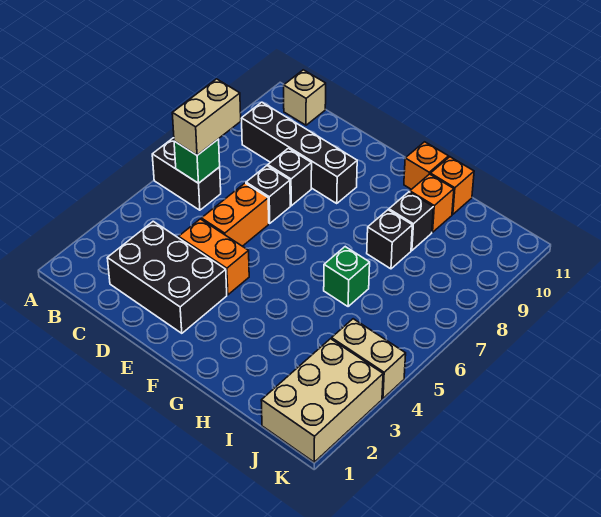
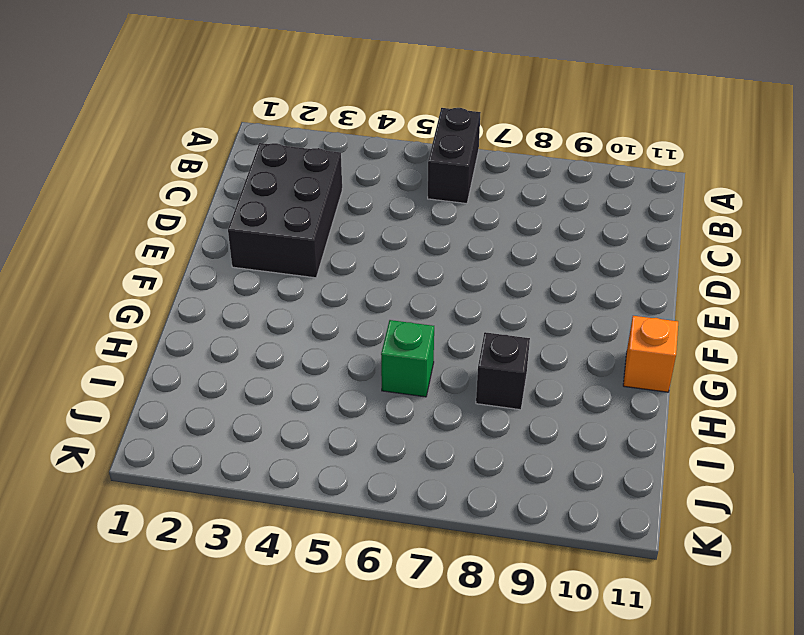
none -> black brick B9:E9 level 1
none -> tan brick B11 level 1
none -> orange brick D4:E4 level 1

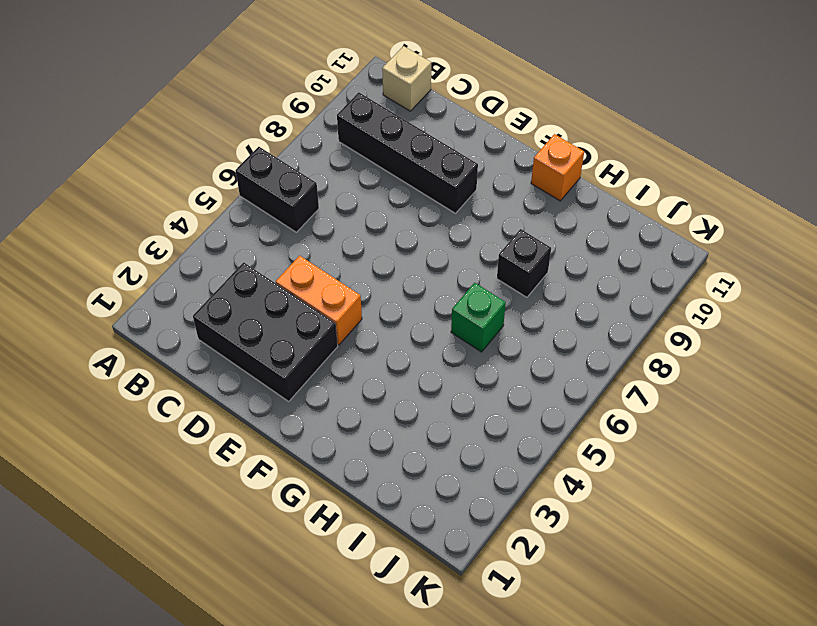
none -> orange brick D5:D6 level 1
none -> black brick D7 level 1
none -> black brick D8 level 1

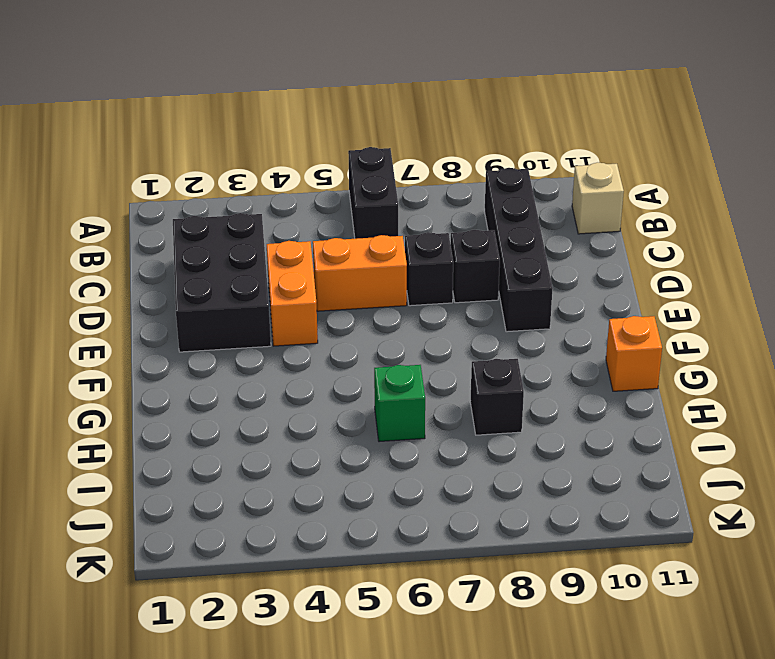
none -> black brick H9 level 1
none -> orange brick H10 level 1
none -> orange brick H11 level 1

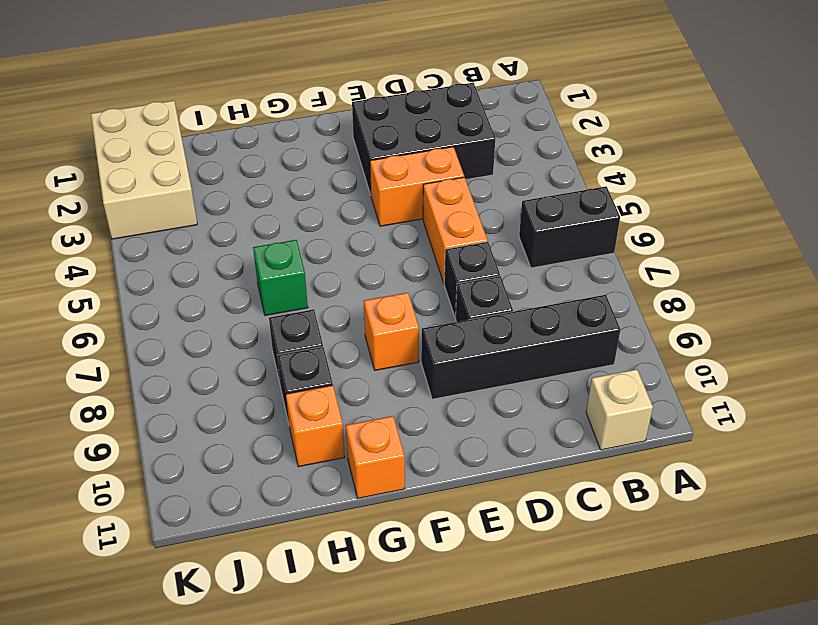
orange brick F8 level 1 -> orange brick H11 level 1
none -> tan brick J4:K4 level 1
none -> green brick B6 level 2
none -> tan brick B6:B7 level 3

